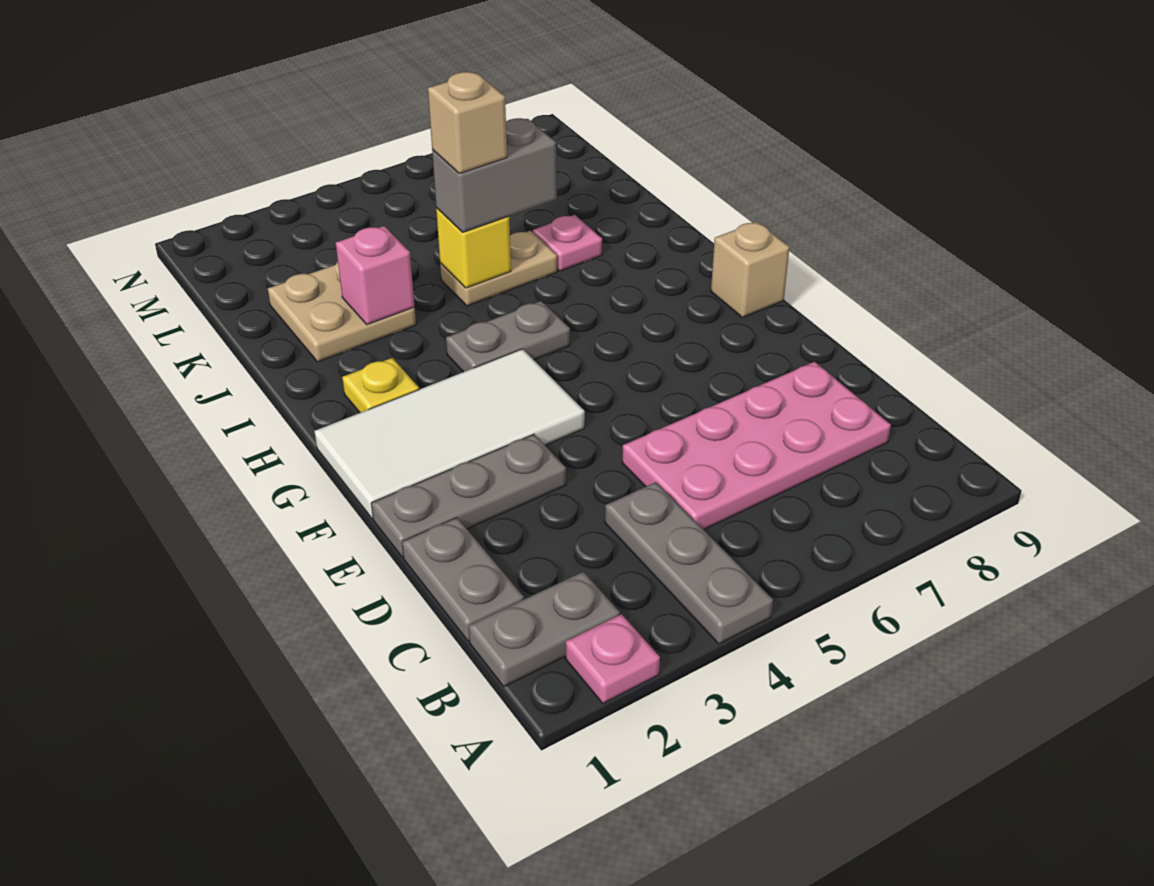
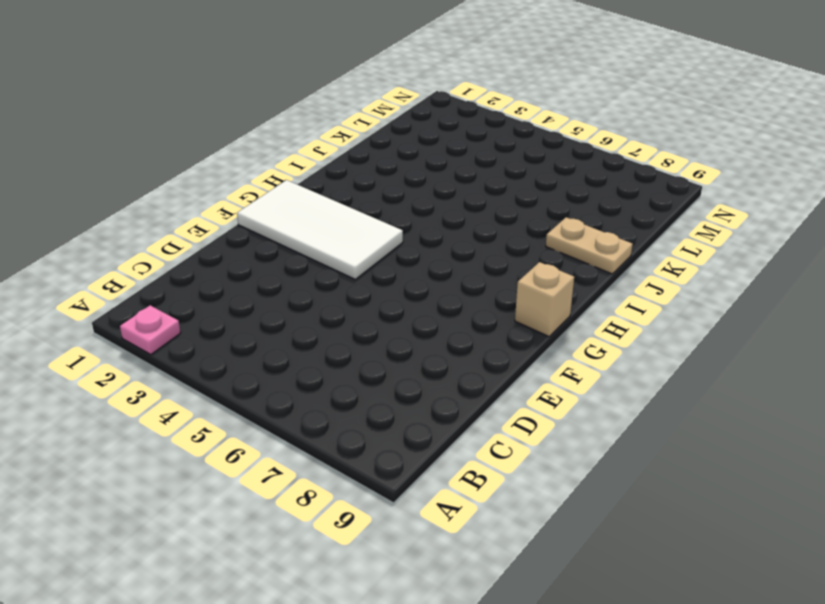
tan plate J8:J9 level 1 -> tan plate J5:J6 level 1
none -> grey plate A4:C4 level 1
none -> grey plate B1:B2 level 1
none -> grey plate C1:D1 level 1

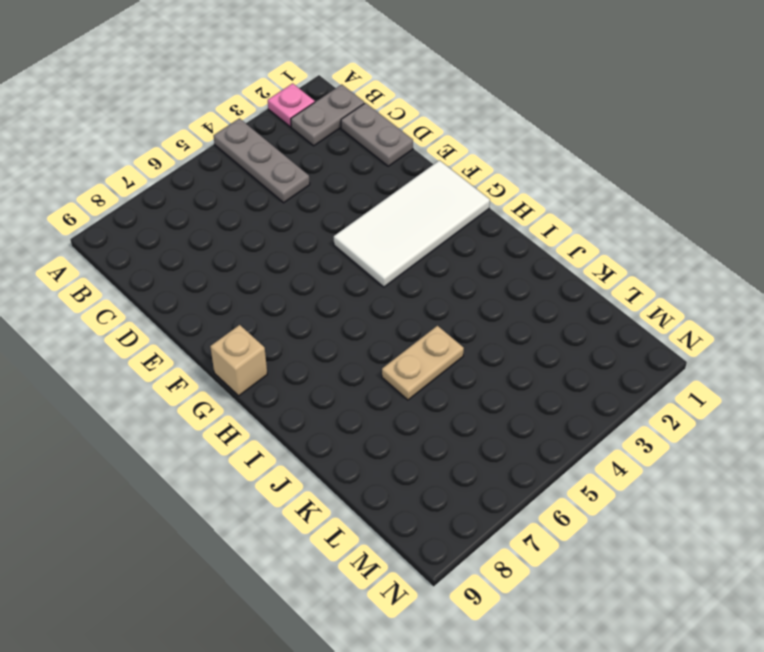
none -> pink plate C5:D8 level 1
none -> grey plate E1:E3 level 1
none -> yellow plate H2 level 1

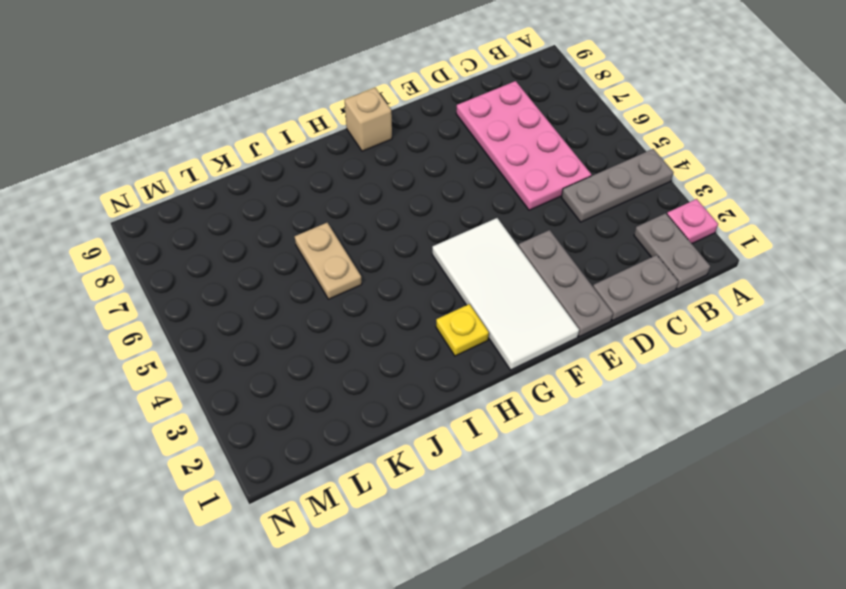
none -> grey plate H4:H5 level 1
none -> tan plate J2:K3 level 1
none -> pink plate J7 level 1

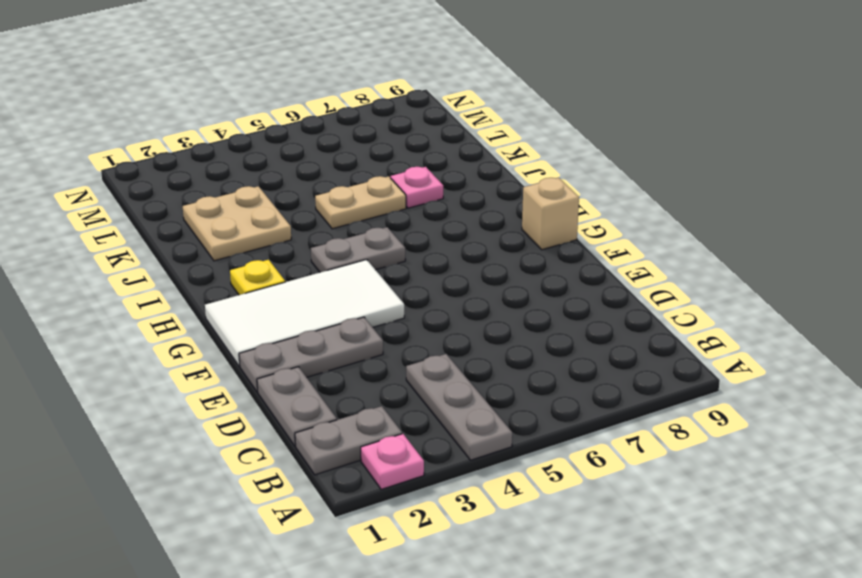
none -> pink plate C5:D8 level 1
none -> pink brick J3 level 2
none -> yellow brick J5 level 2

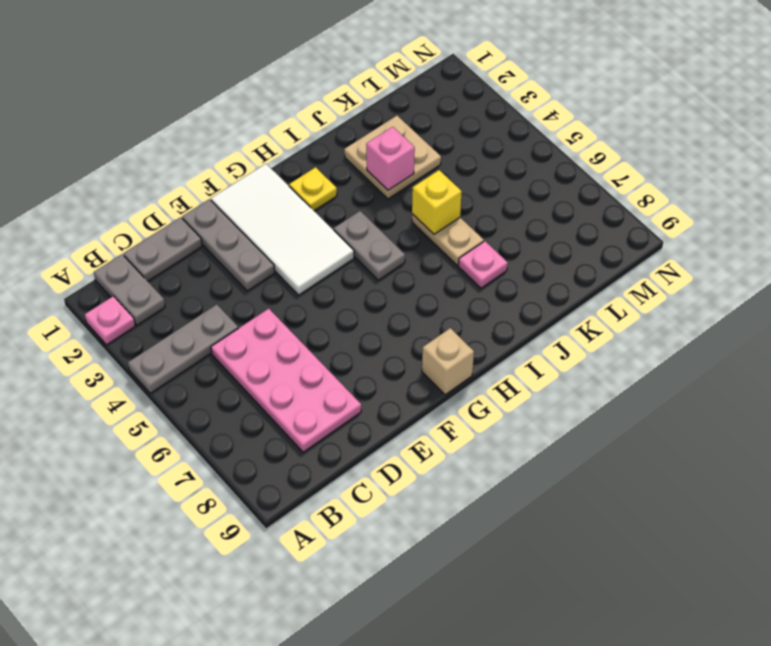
none -> grey brick J5:J6 level 3
none -> tan brick J5 level 4

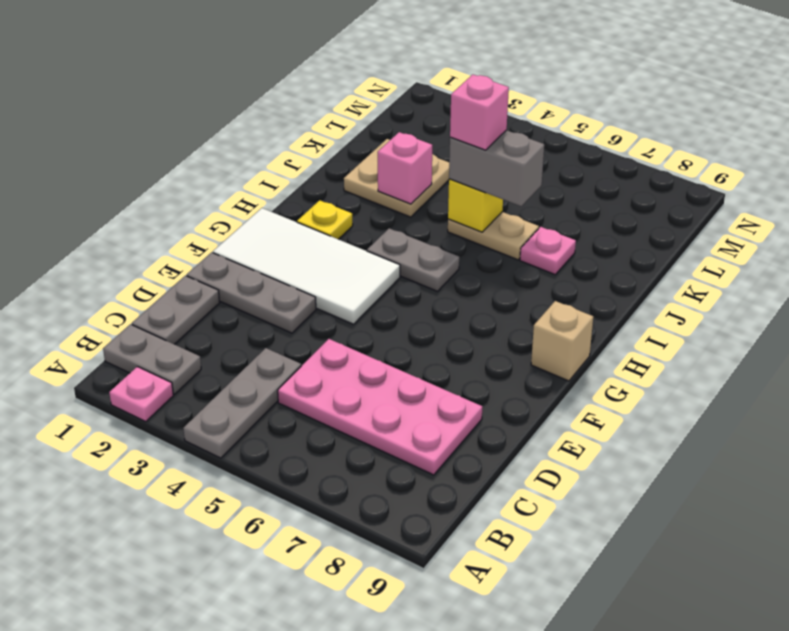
pink brick J5 level 4 -> tan brick J5 level 4

